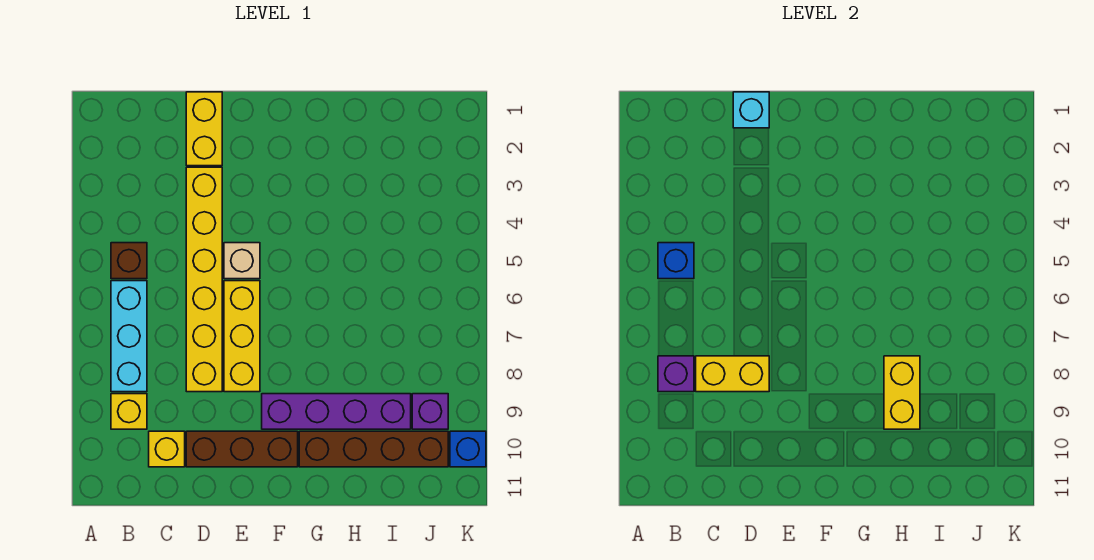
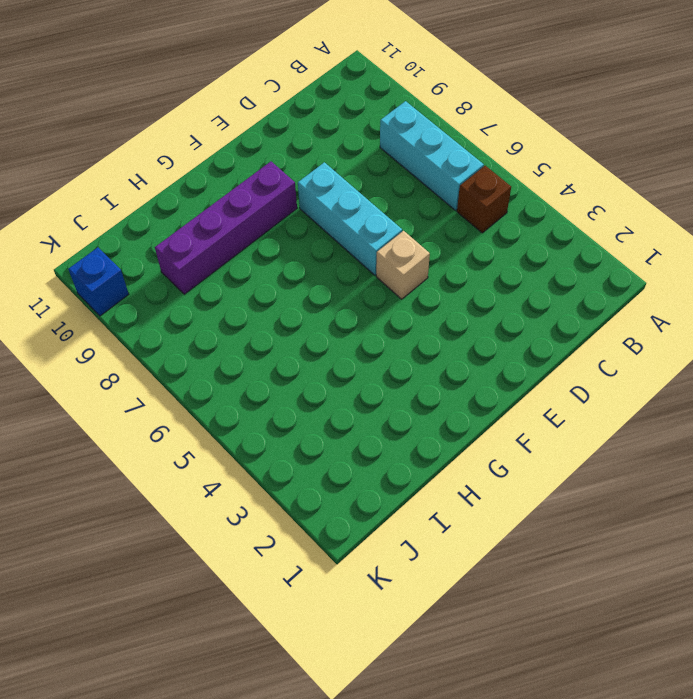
cyan brick E6:E8 level 1 -> yellow brick E6:E8 level 1
none -> yellow brick B9 level 1
none -> yellow brick C10 level 1
none -> yellow brick D1:D2 level 1

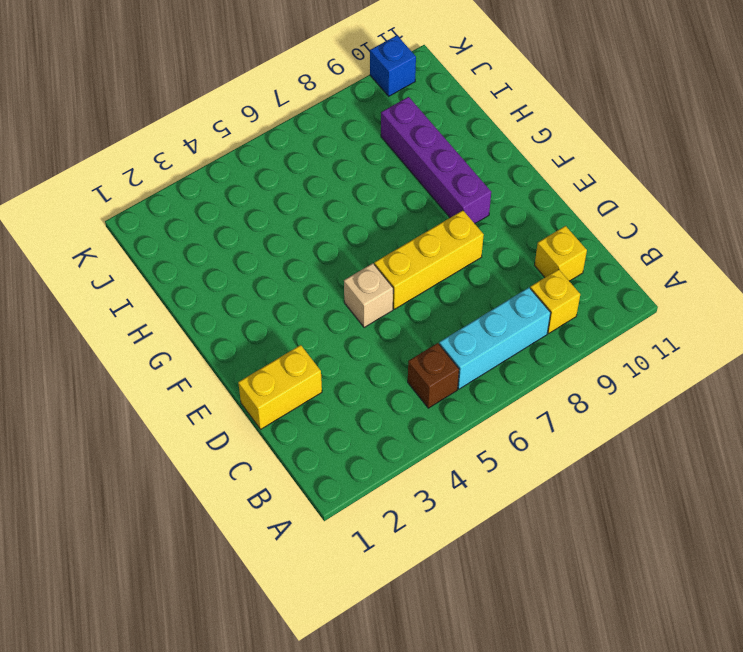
none -> yellow brick D3:D8 level 1
none -> brown brick D10:F10 level 1
none -> brown brick G10:J10 level 1

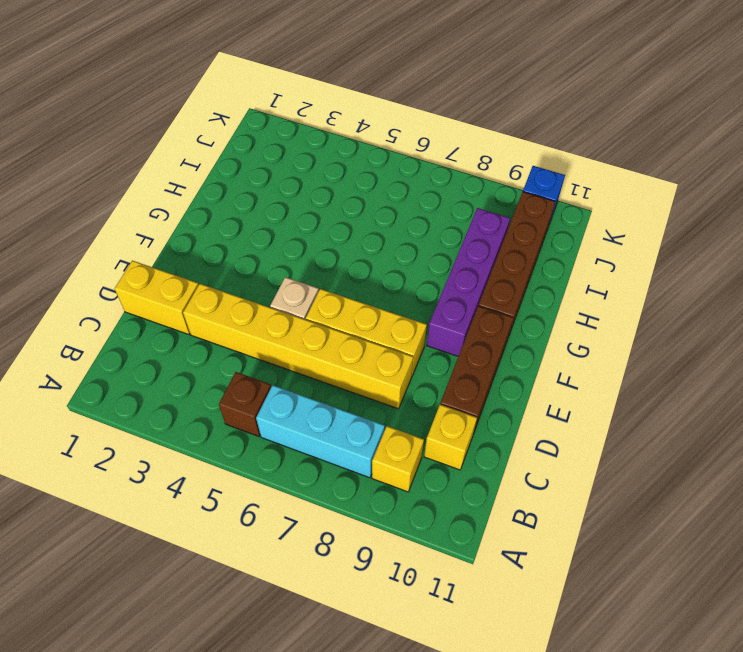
none -> purple brick J9 level 1
none -> blue brick B5 level 2
none -> purple brick B8 level 2

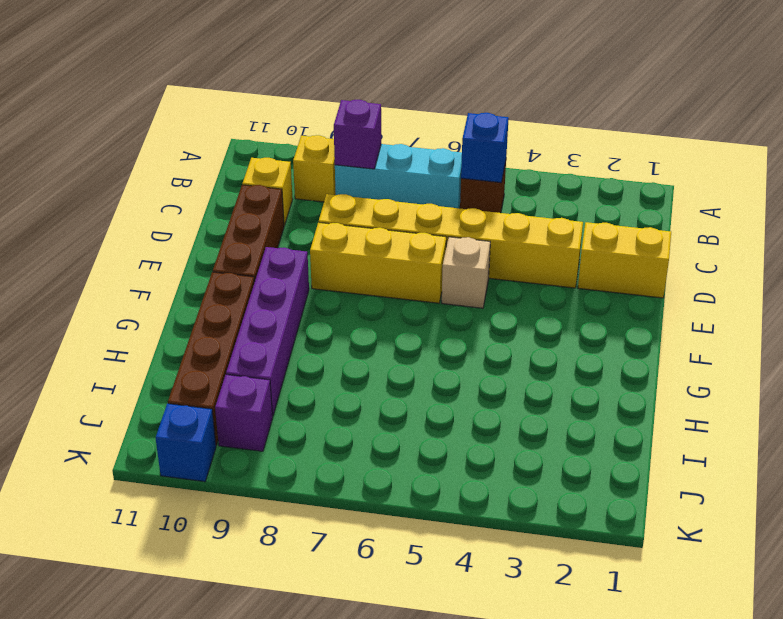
none -> yellow brick C8:D8 level 2
none -> cyan brick D1 level 2
none -> yellow brick H8:H9 level 2

